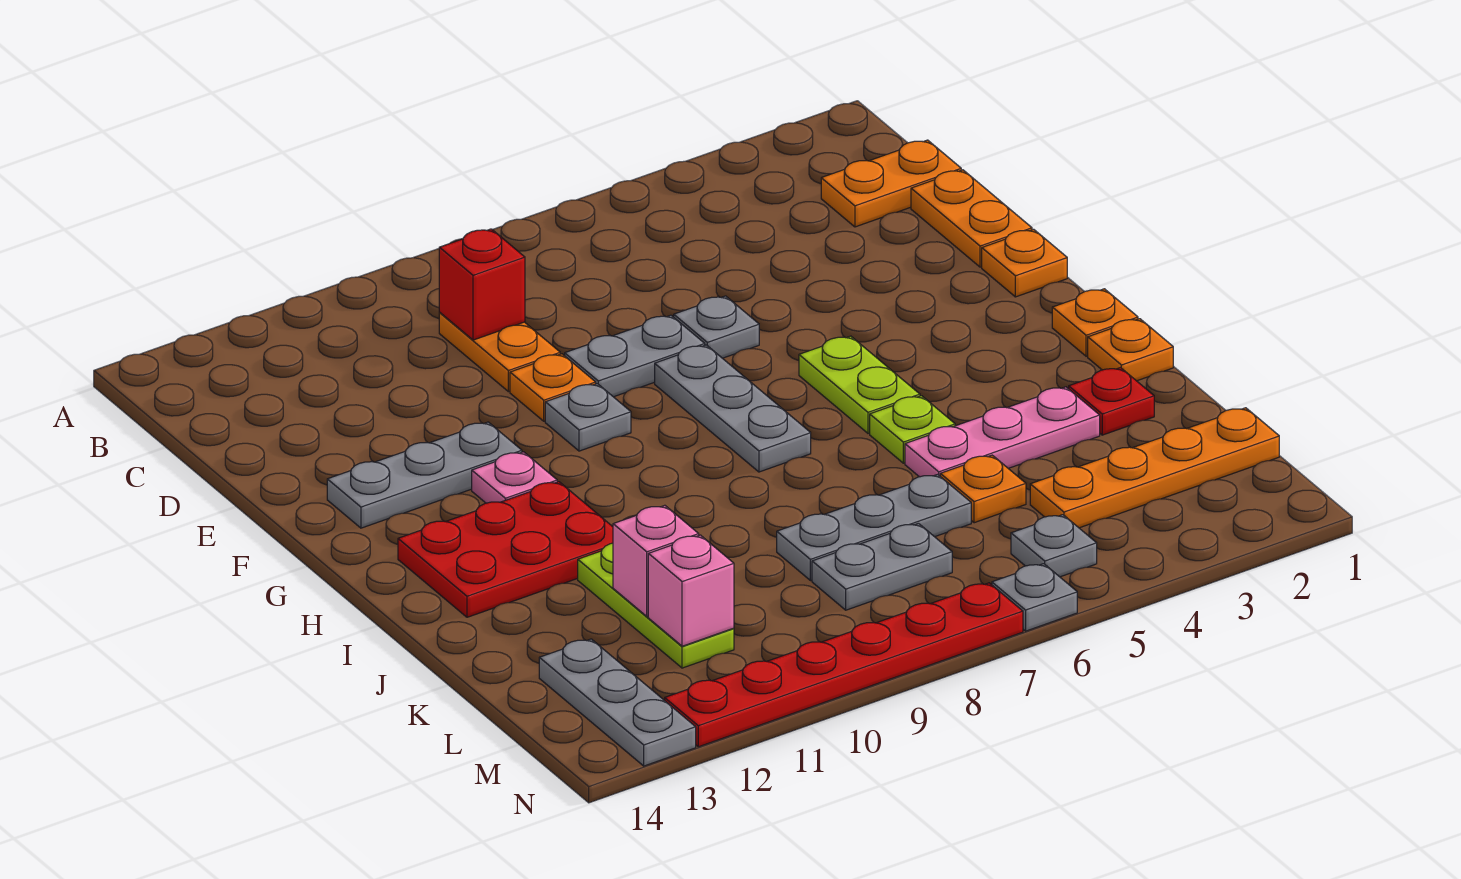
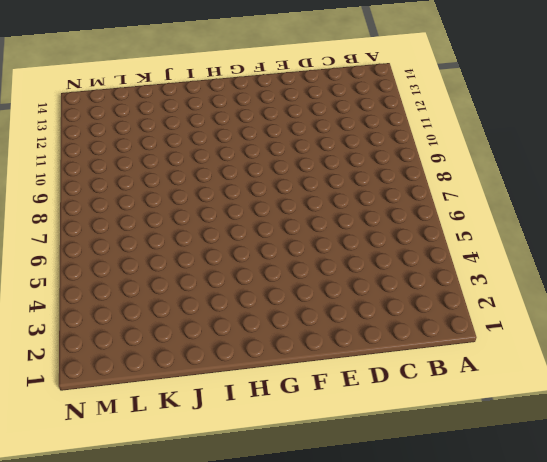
none -> orange plate C1:C2 level 1
none -> orange plate C9:D9 level 1
none -> orange plate D1:E1 level 1
none -> grey plate E6 level 1

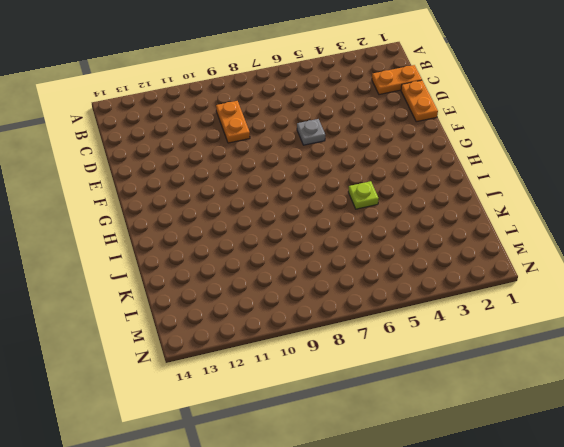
none -> grey plate E7:E8 level 1
none -> orange plate E9 level 1
none -> orange plate F1 level 1
none -> grey plate F7:H7 level 1

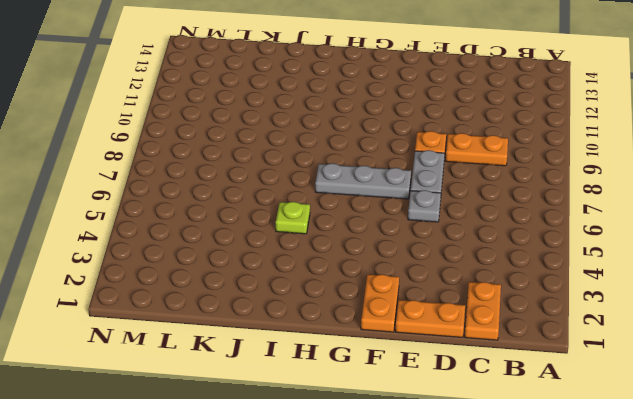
orange plate F1:F2 level 1 -> orange plate F1 level 1
none -> grey plate F9 level 1
none -> grey plate F11:F13 level 1
none -> lime plate G5:H5 level 1
none -> pink plate G11 level 1

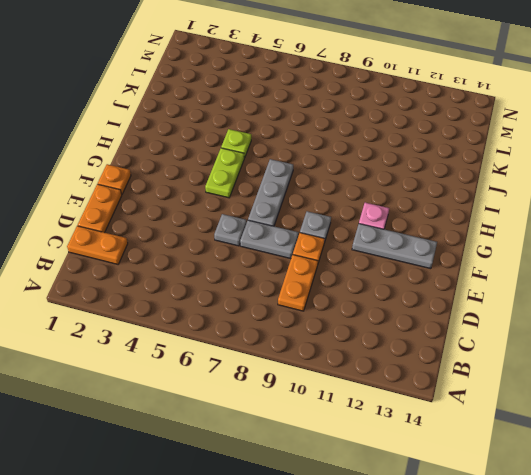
none -> orange plate H1 level 1
none -> red plate H11:I13 level 1
none -> orange plate I1 level 1
none -> red plate J2 level 1

